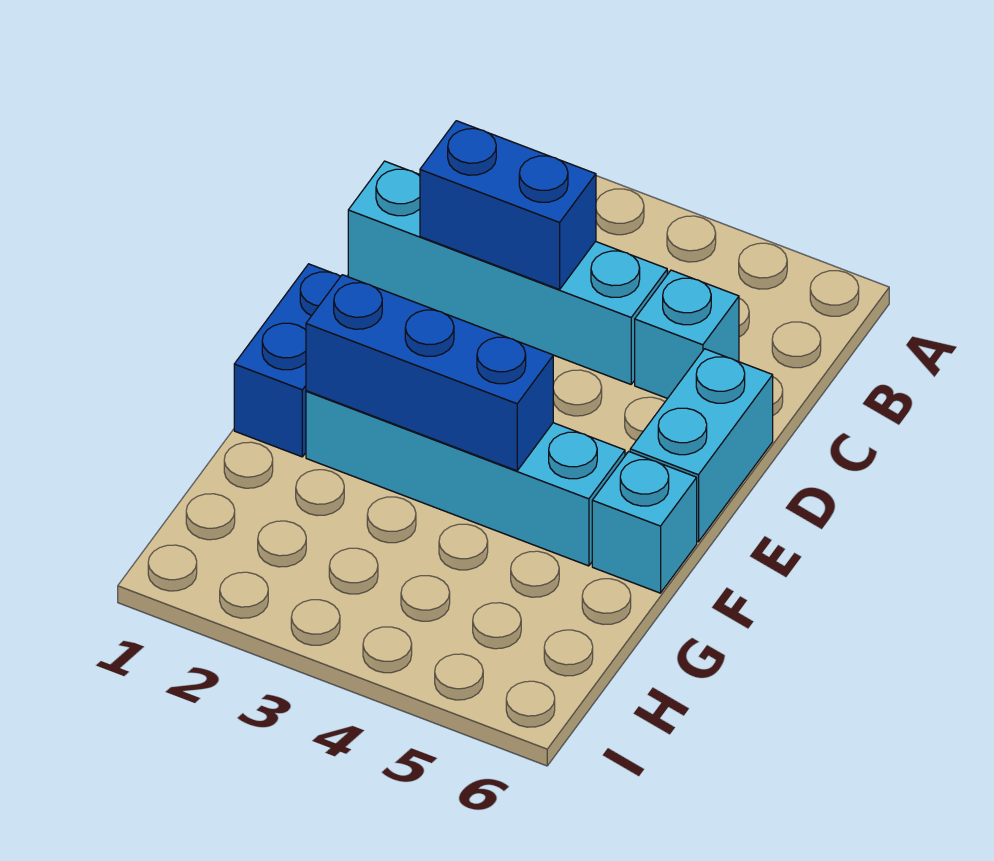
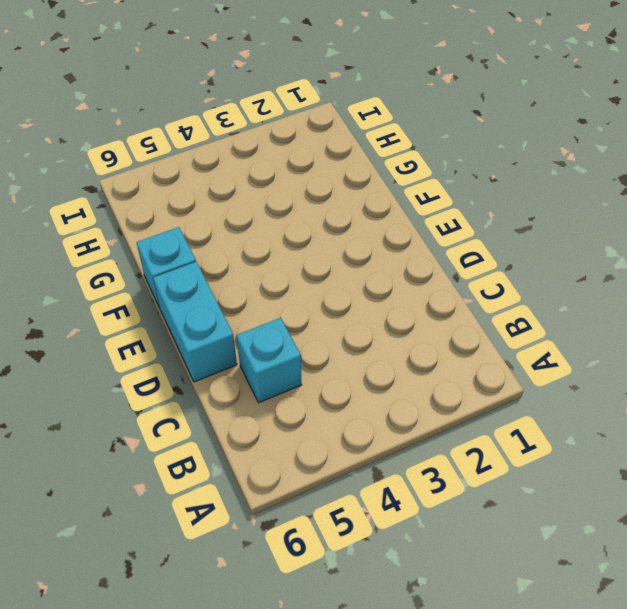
none -> cyan brick C1:C4 level 1
none -> blue brick E1:F1 level 1

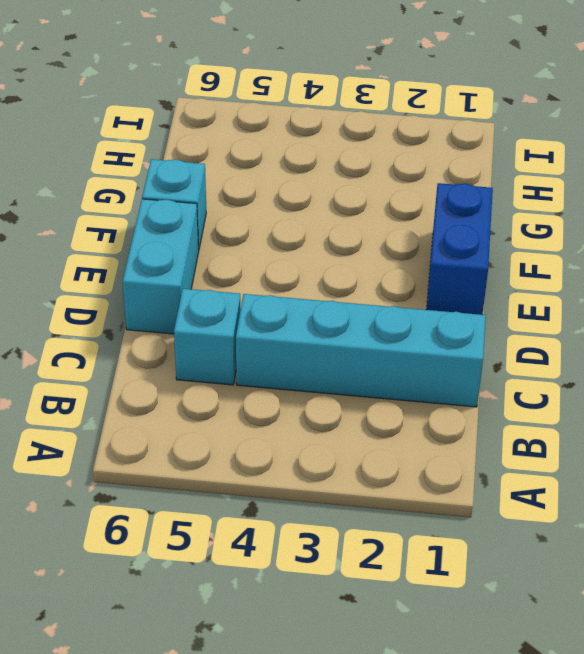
none -> cyan brick F2:F5 level 1
none -> blue brick C2:C3 level 2

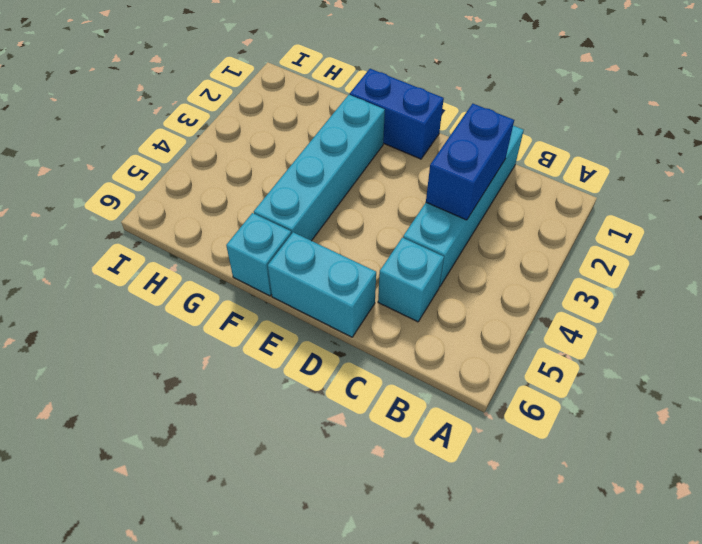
none -> blue brick F2:F4 level 2

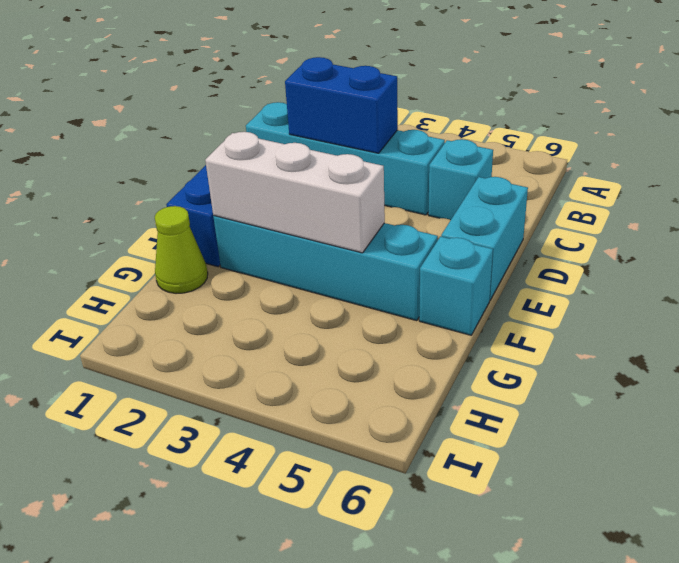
white brick F2:F4 level 2 -> blue brick F2:F4 level 2
lime cone G1 level 1 -> none

